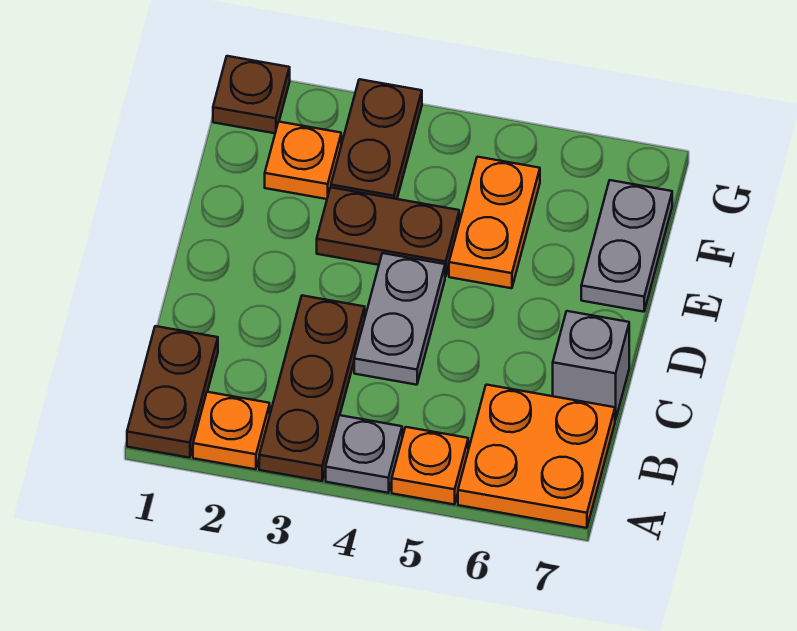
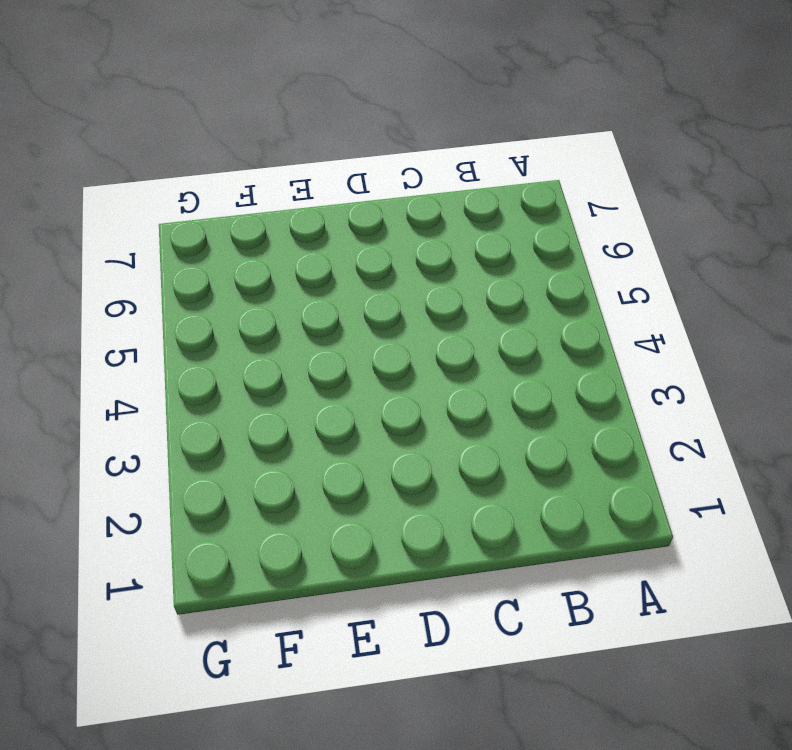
none -> brown plate A1:B1 level 1
none -> orange plate A2 level 1
none -> brown plate A3:C3 level 1

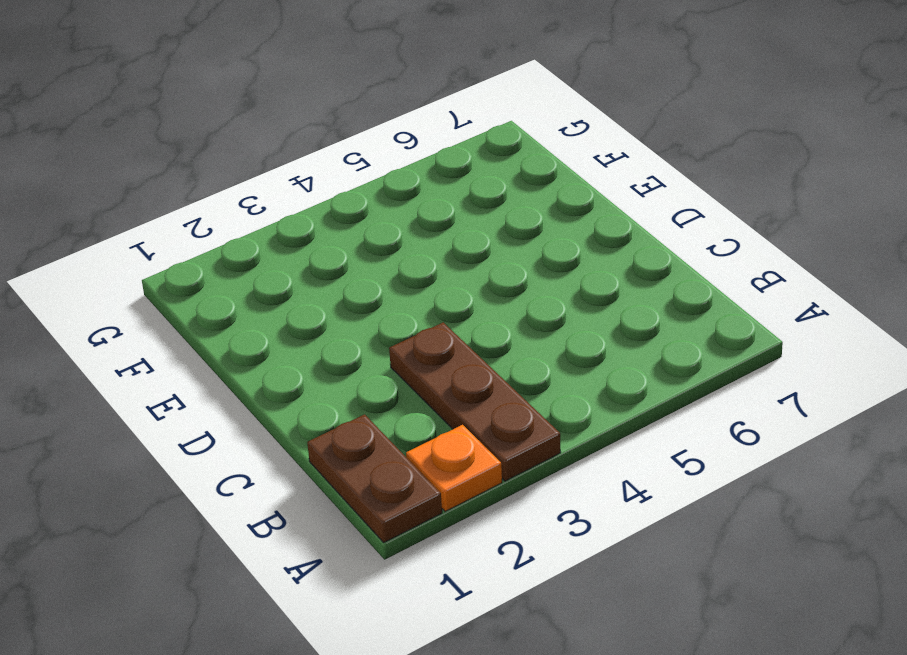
none -> grey plate A4 level 1
none -> orange plate A5 level 1
none -> orange plate A6:B7 level 1

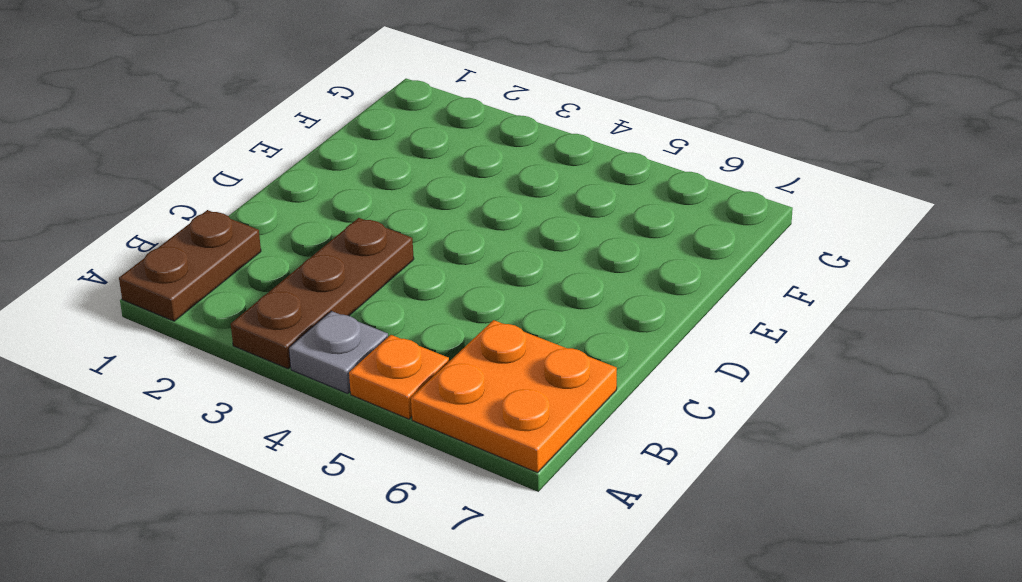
none -> orange plate A2 level 1
none -> grey plate C4:D4 level 1
none -> grey brick C7 level 1

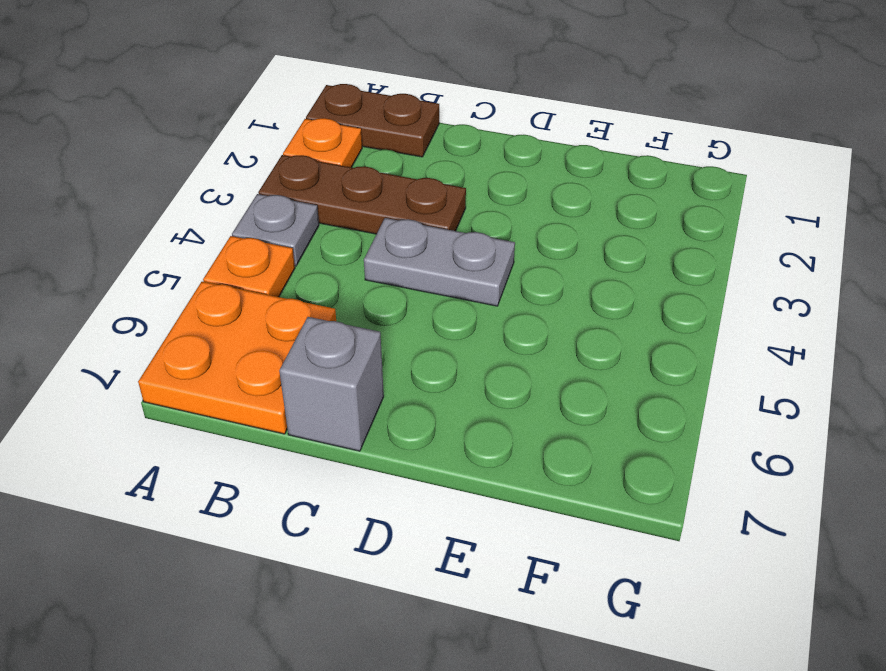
none -> brown plate E3:E4 level 1
none -> orange plate E5:F5 level 1
none -> grey plate E7:F7 level 1

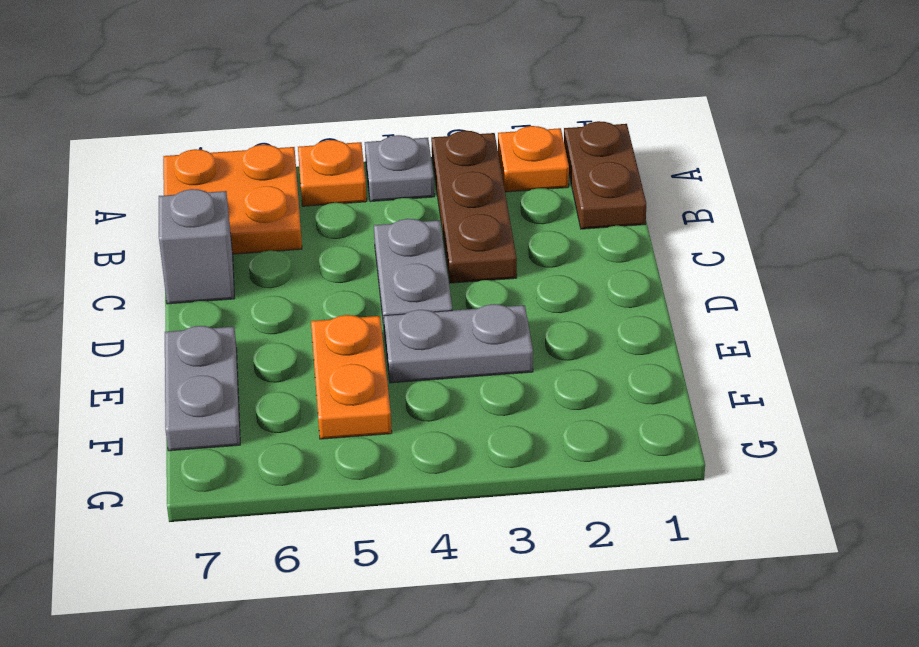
grey plate E3:E4 level 1 -> brown plate E3:E4 level 1
none -> orange plate F2 level 1
none -> brown plate F3:G3 level 1
none -> brown plate G1 level 1

